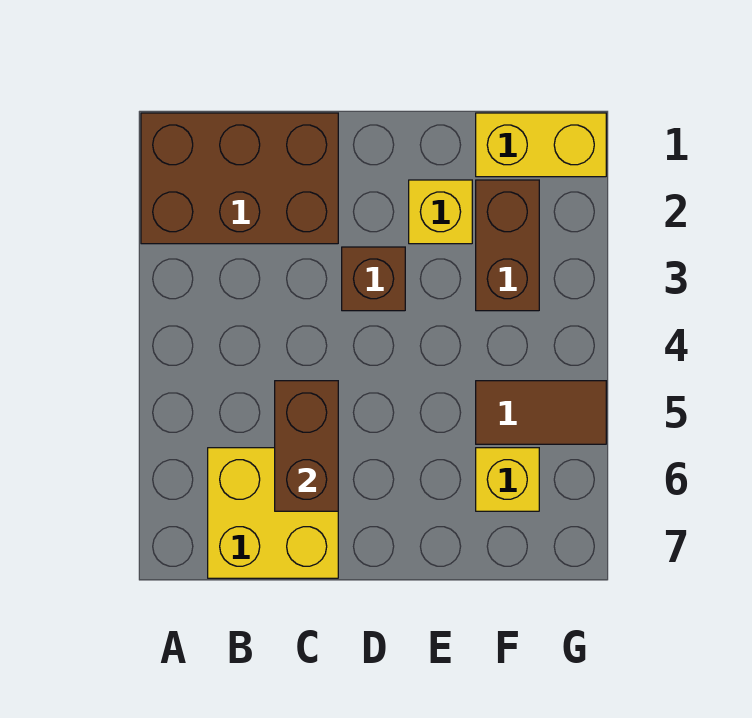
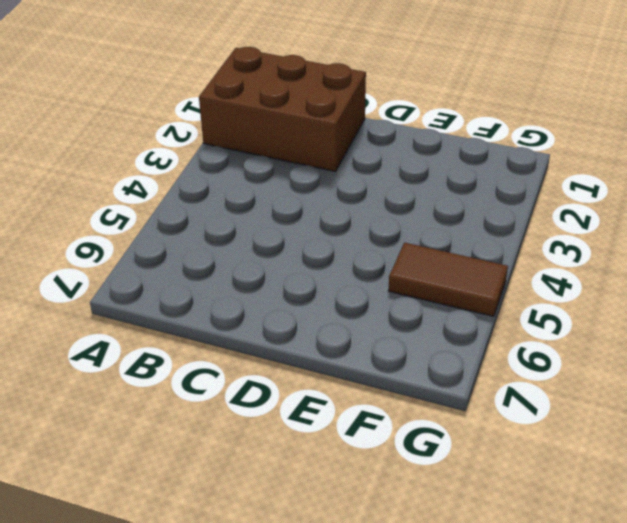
none -> yellow brick B6:C7 level 1
none -> brown brick D3 level 1

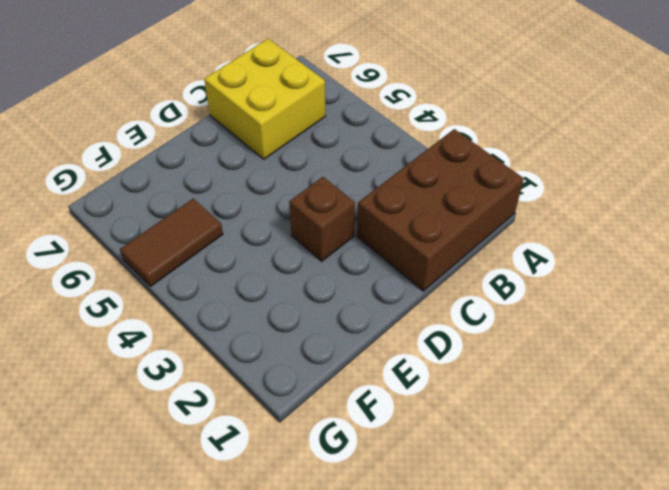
none -> yellow brick E2 level 1
none -> yellow brick F1:G1 level 1

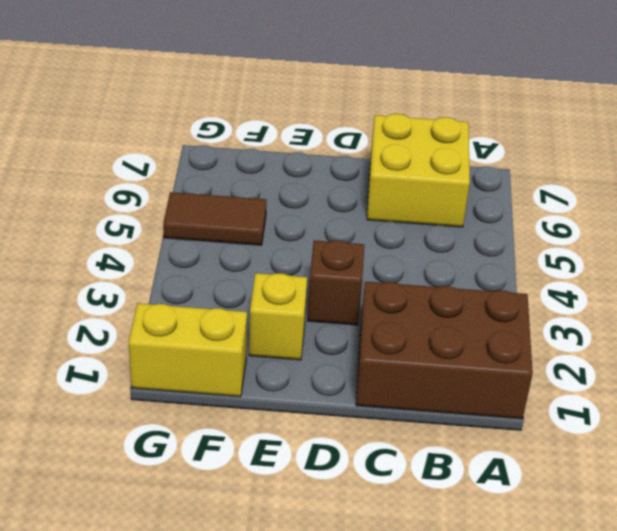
none -> brown brick F2:F3 level 1
none -> yellow brick F6 level 1

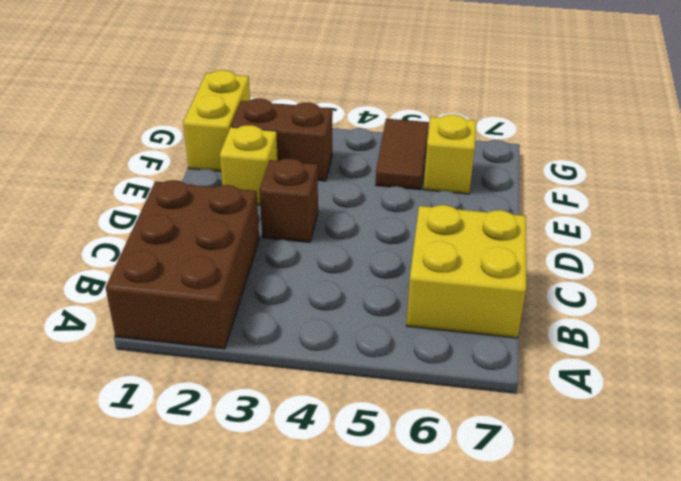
none -> brown brick C5:C6 level 2

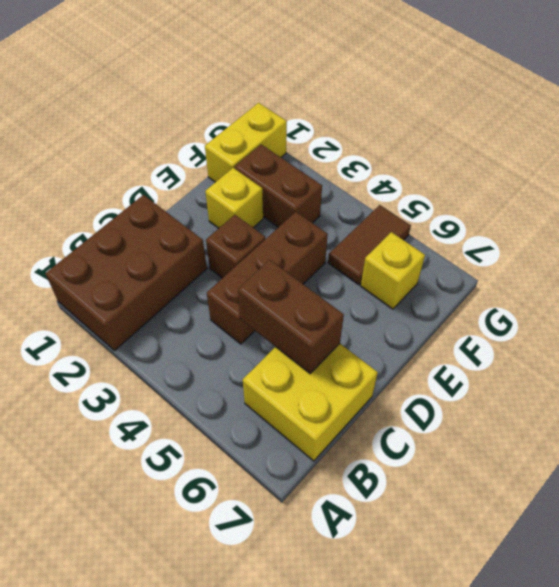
brown brick C4:E4 level 1 -> none

